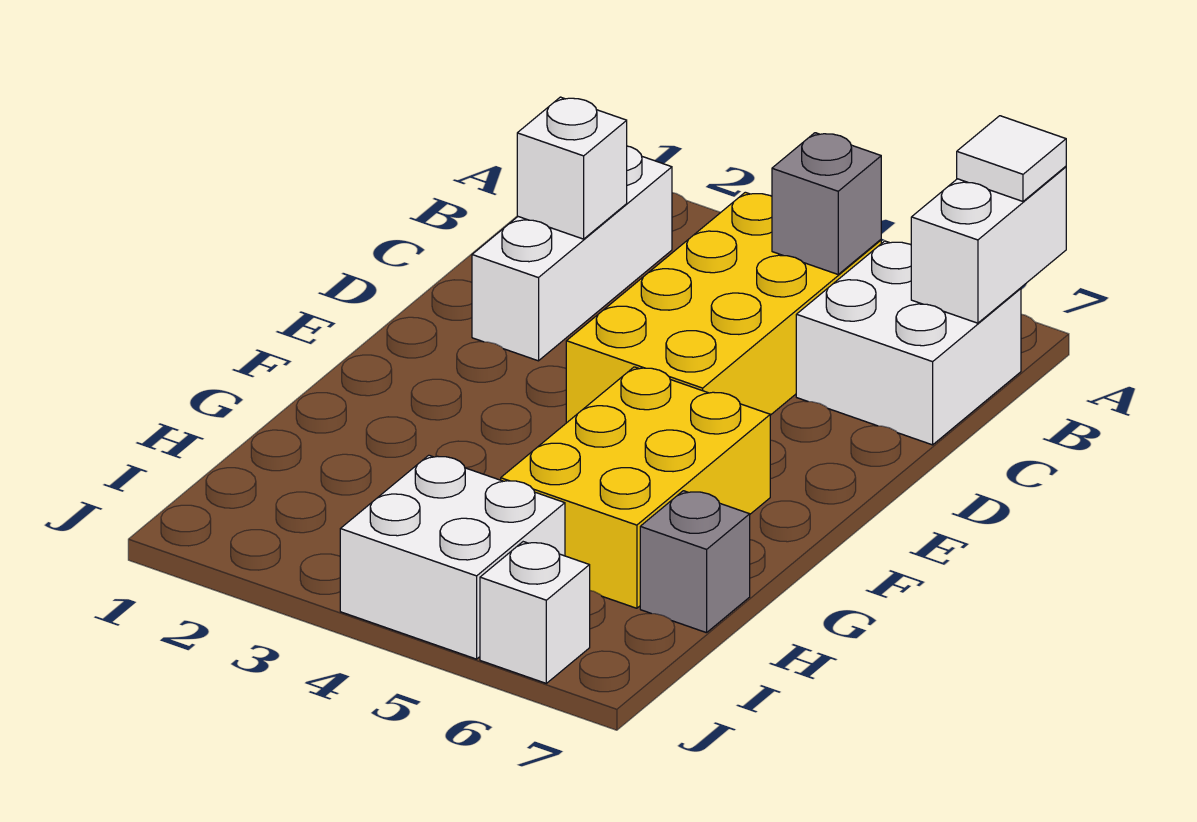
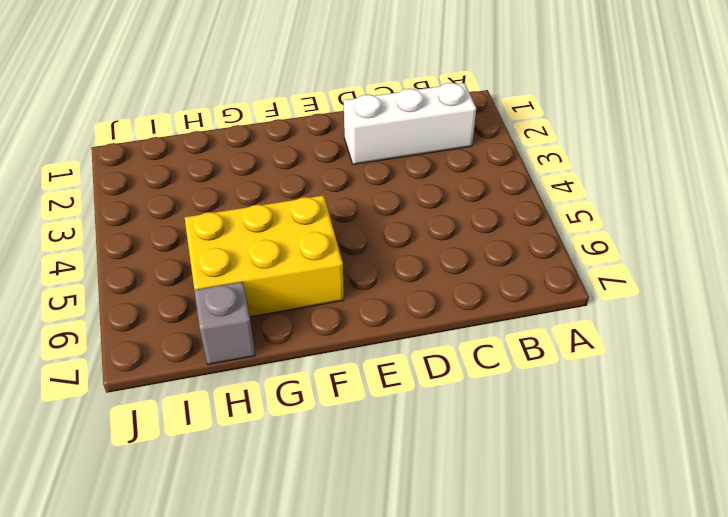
none -> yellow brick B4:E5 level 1
none -> white brick B6:C7 level 1

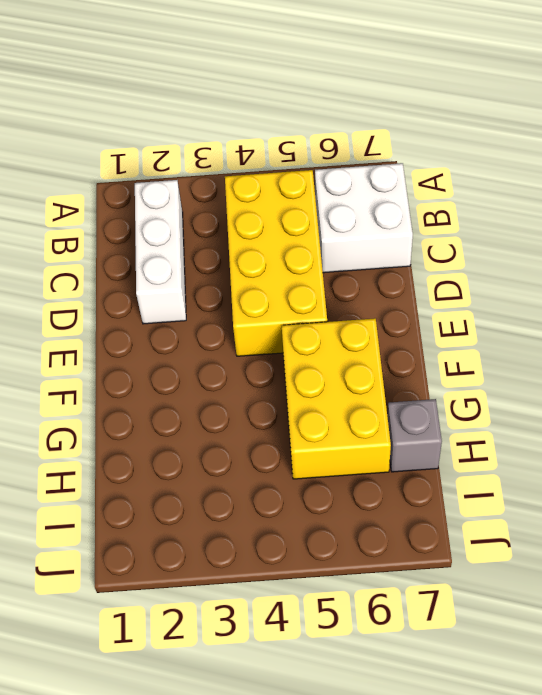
none -> white brick I4:J5 level 1
none -> white brick J6 level 1

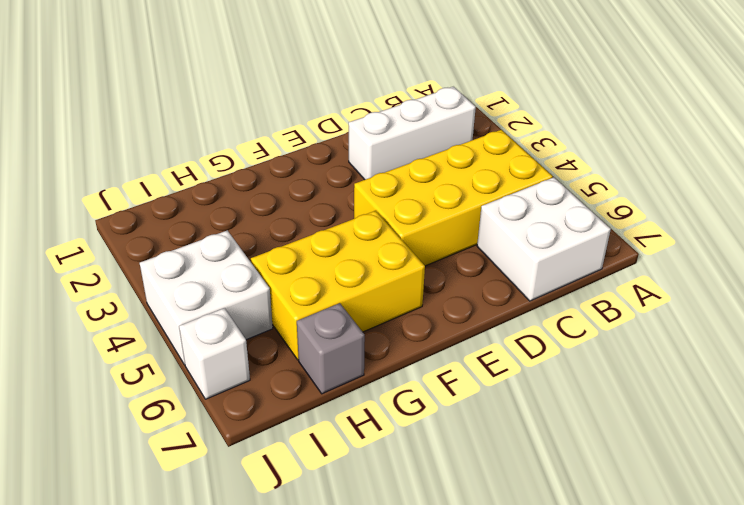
none -> white brick A7:B7 level 2
none -> grey brick B5 level 2

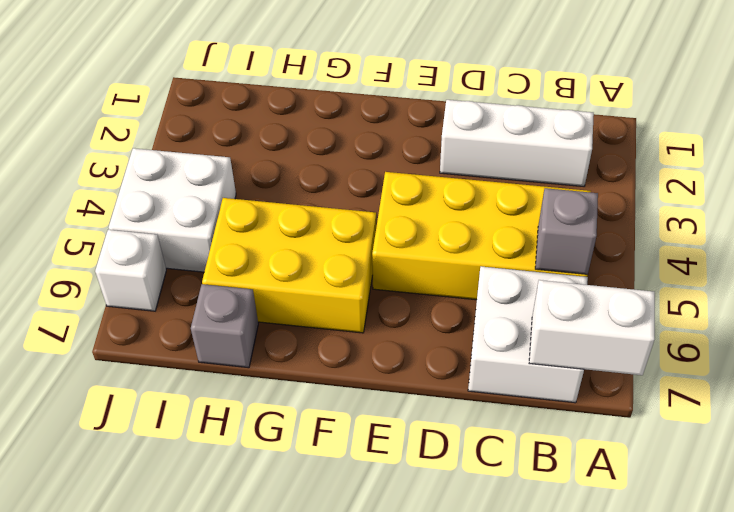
none -> white brick C2 level 2
none -> white tile A7 level 3

